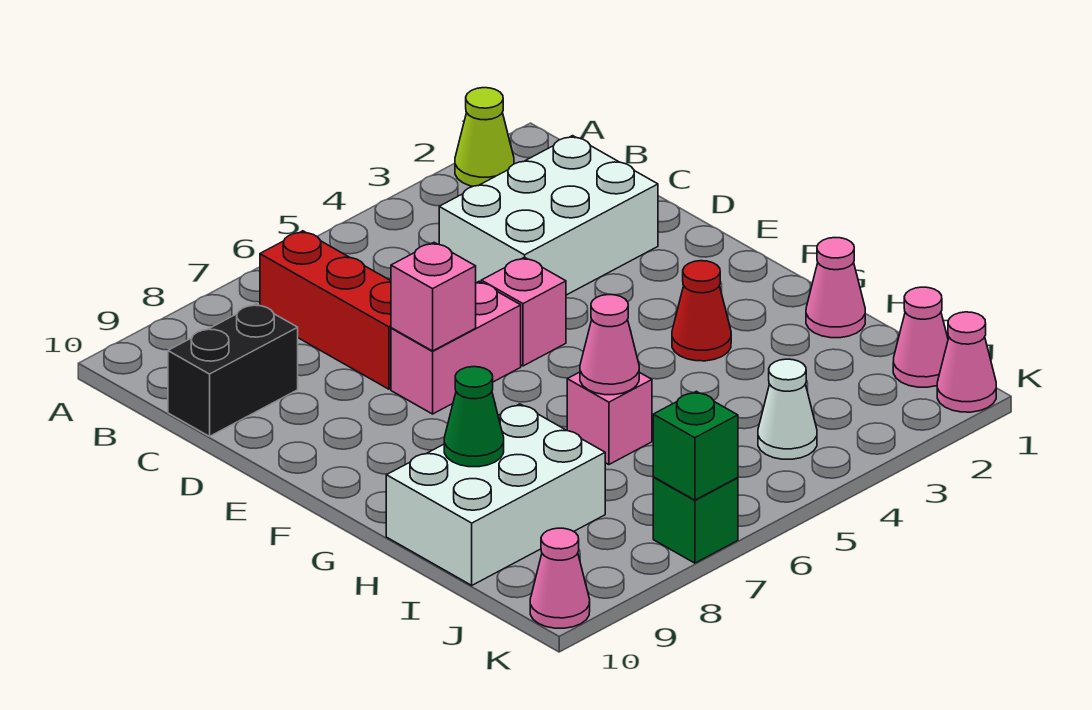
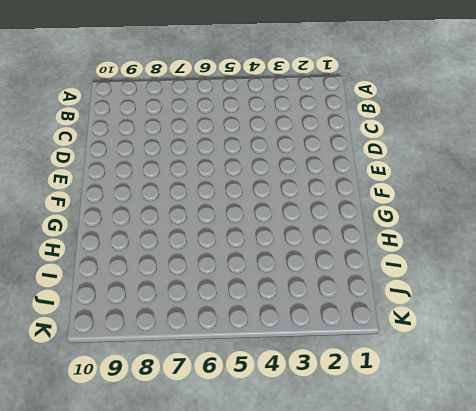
none -> lime cone A2 level 1
none -> red brick B7:D7 level 1
none -> white brick C2:D4 level 1

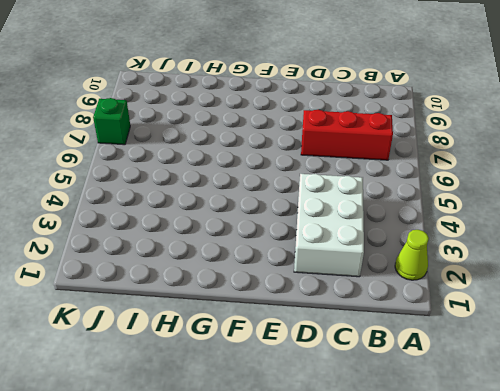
none -> black brick C9:C10 level 1
none -> pink brick E5 level 1
none -> pink brick E6:E7 level 1

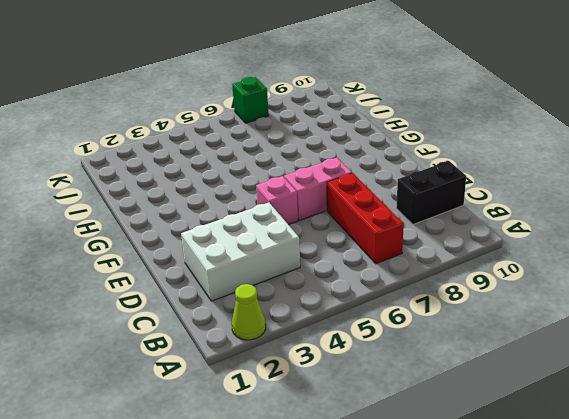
none -> red cone G3 level 1
none -> pink cone H1 level 1
none -> pink brick H6 level 1

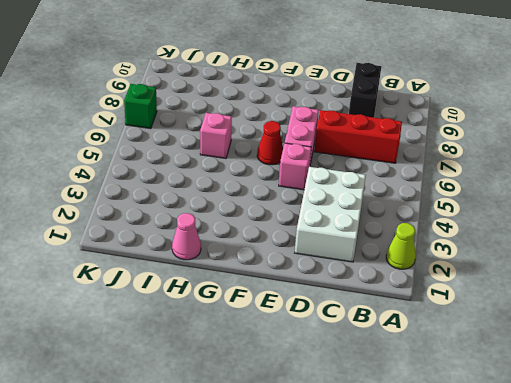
red cone F6 level 1 -> red cone G3 level 1
none -> white brick H8:I10 level 1
none -> pink cone J1 level 1
none -> white cone J4 level 1

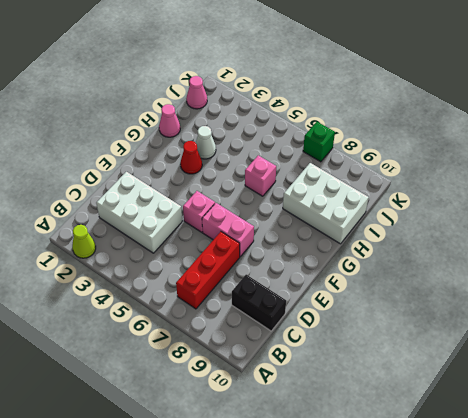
white cone H3 level 1 -> white cone J4 level 1
none -> pink cone K1 level 1
none -> pink cone K10 level 1
none -> pink brick E7 level 2

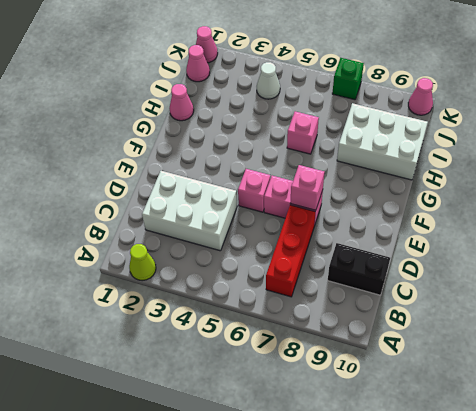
none -> red cone G3 level 1
none -> pink cone H6 level 2
none -> green cone H9 level 2

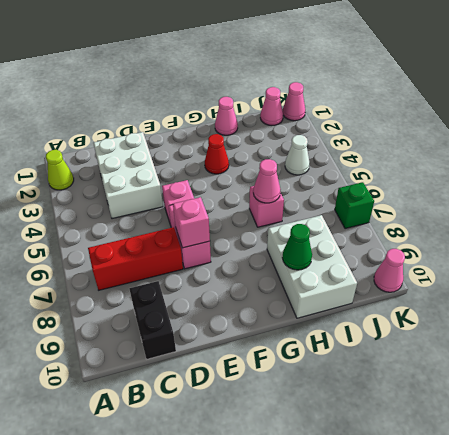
none -> green brick K7 level 2

